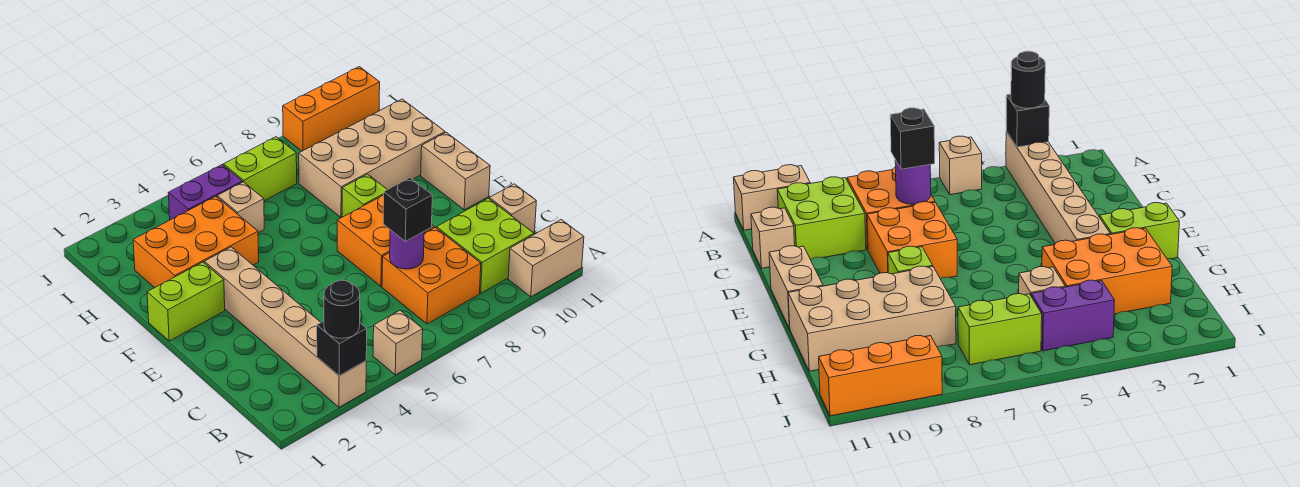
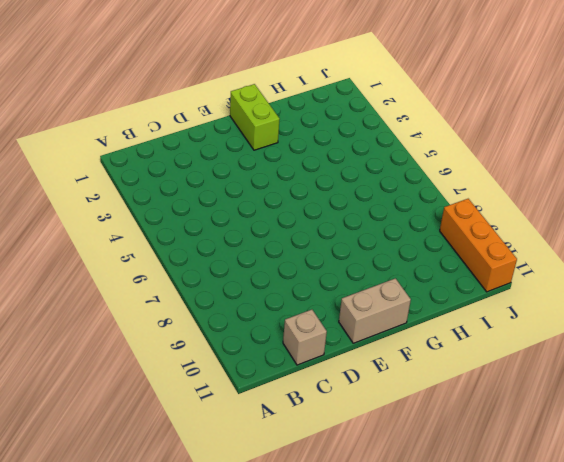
none -> tan brick A3:F3 level 1
none -> tan brick A5 level 1
none -> tan brick A10:A11 level 1

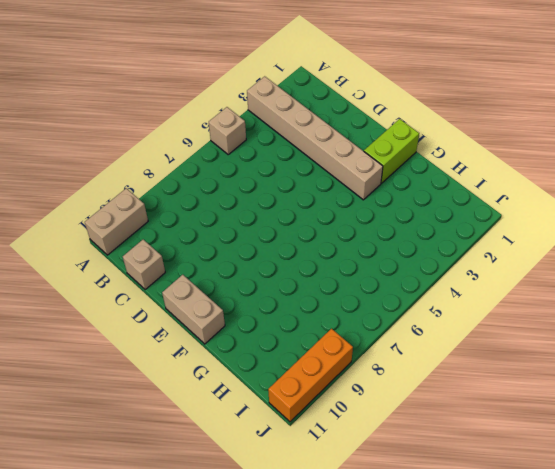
none -> orange brick B7:C8 level 1
none -> lime brick B9:C10 level 1
none -> orange brick D7:E8 level 1

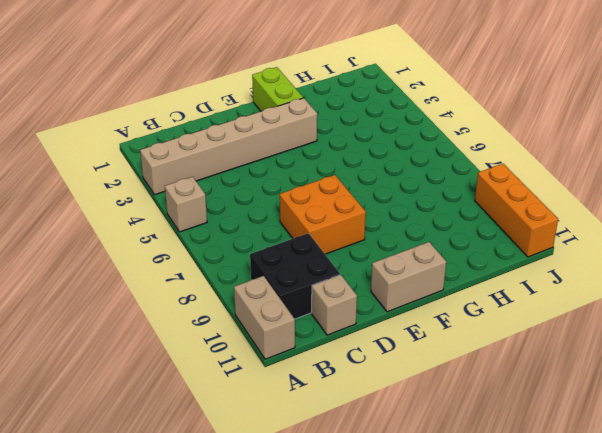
black brick B9:C10 level 1 -> lime brick B9:C10 level 1
none -> orange brick B7:C8 level 1
none -> lime brick F8 level 1
none -> orange brick G2:H4 level 1

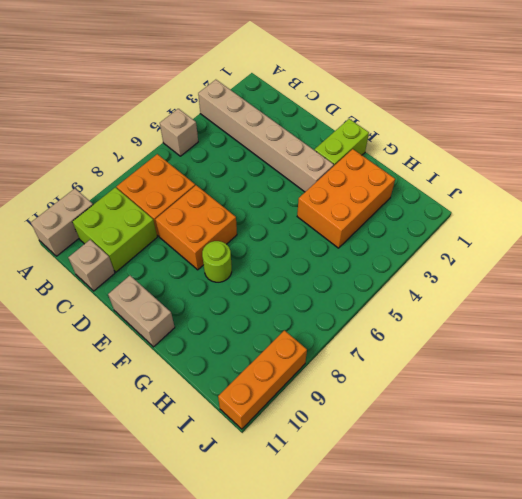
lime round brick F8 level 1 -> lime brick F8 level 1
none -> tan brick G8:H11 level 1
none -> tan brick H5 level 1
none -> purple brick I4:I5 level 1

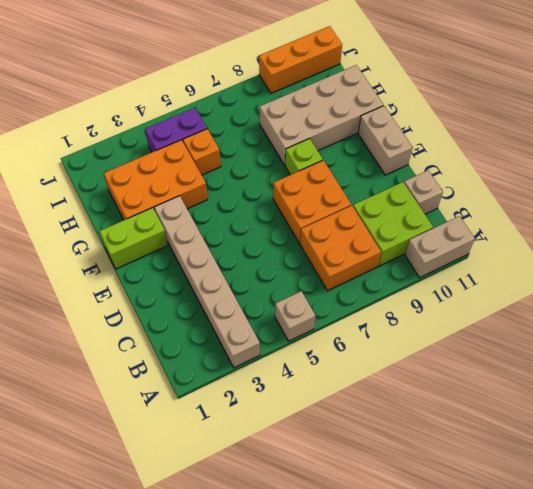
orange brick H5 level 1 -> tan brick H5 level 1
none -> lime brick I6:I7 level 1
none -> black brick A3 level 2
none -> purple round brick C7 level 2

